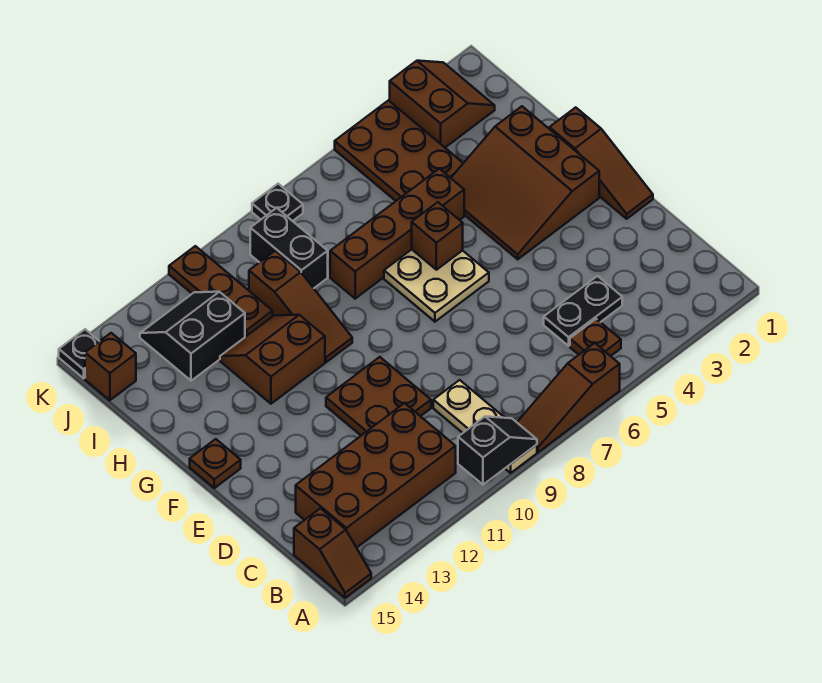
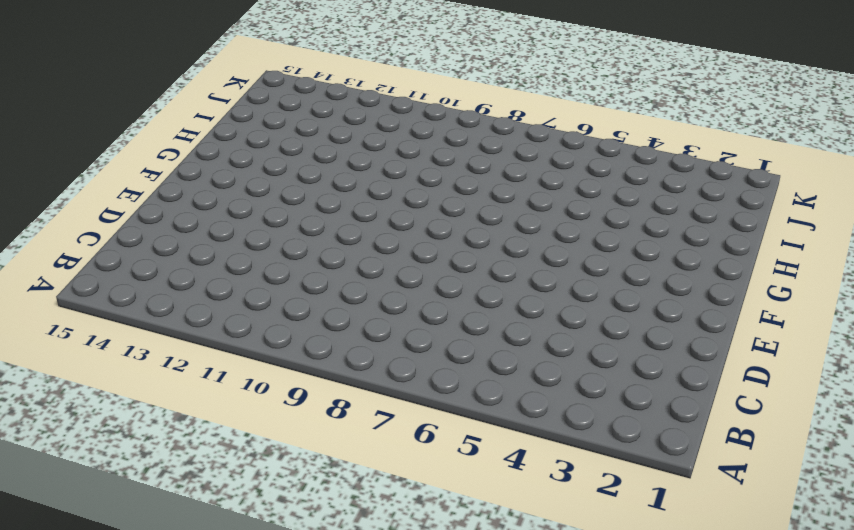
none -> brown slope A6:A8 level 1 top 6
none -> tan plate A9:C9 level 1
none -> brown slope A15:B15 level 1 top B

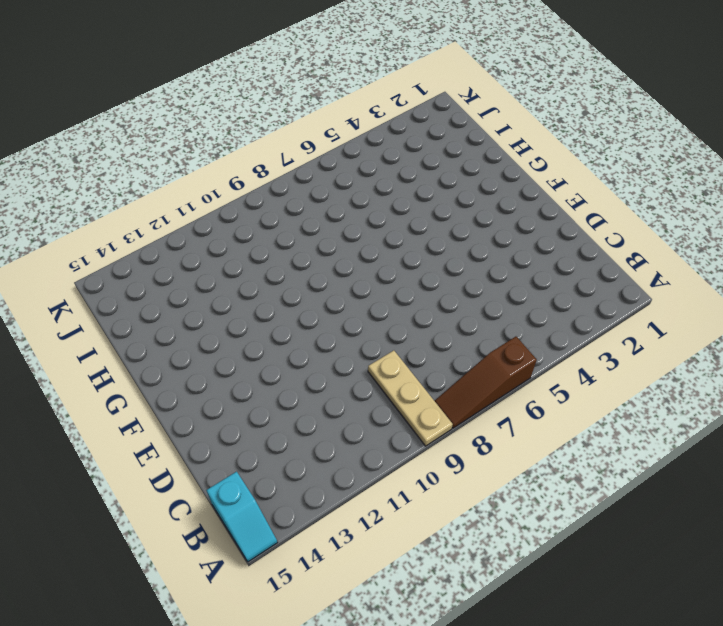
cyan slope A15:B15 level 1 top B -> brown slope A15:B15 level 1 top B
none -> brown plate B5 level 1
none -> brown brick B11:C14 level 1
none -> black plate C4:C5 level 1

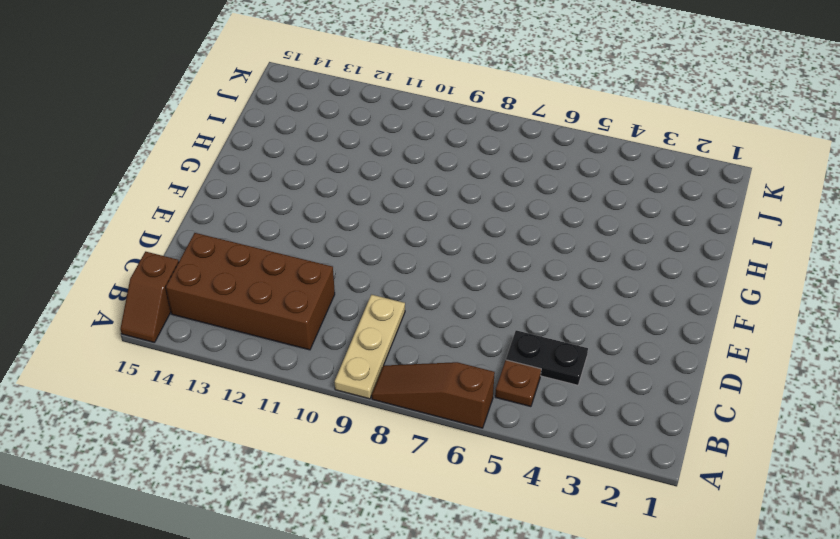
none -> brown plate D10:E11 level 1
none -> brown slope E1:G1 level 1 top G
none -> brown slope F2:H4 level 1 top 2

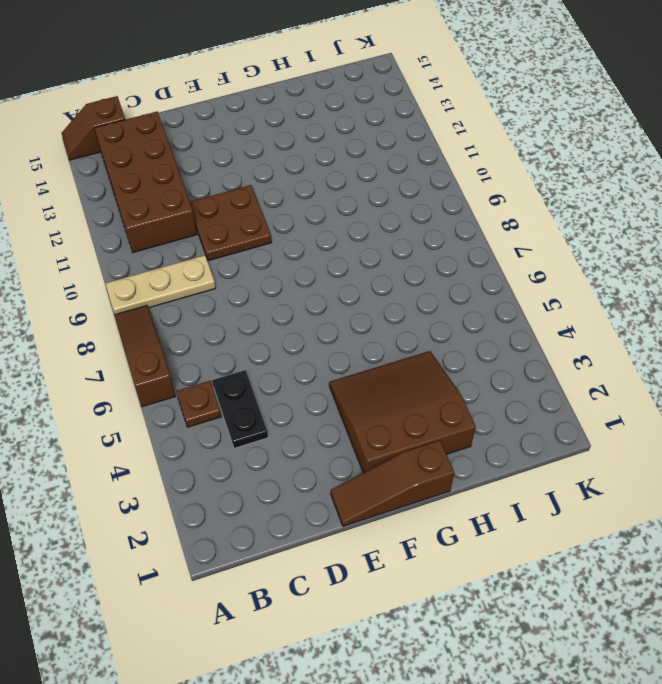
none -> tan plate F6:G7 level 1
none -> brown plate F15 level 1
none -> brown slope G10:I10 level 1 top I

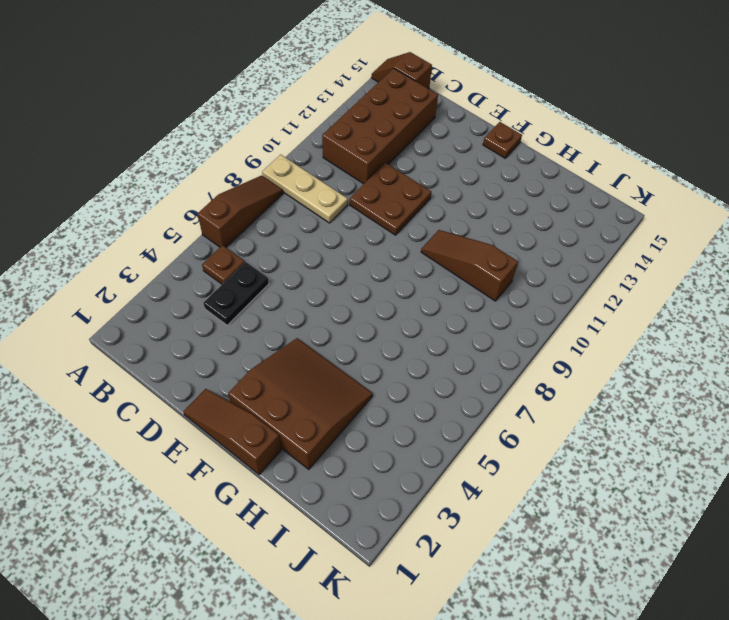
none -> tan plate F6:G7 level 1
none -> brown slope G11:H12 level 1 top G
none -> brown brick H5:H8 level 1

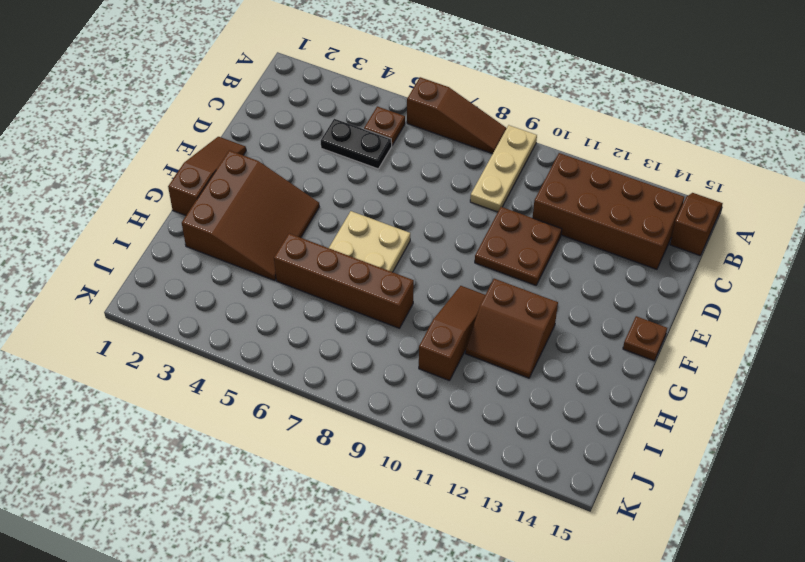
none -> brown plate I4:K5 level 1
none -> black brick I9:J9 level 1
none -> brown plate I11:K11 level 1

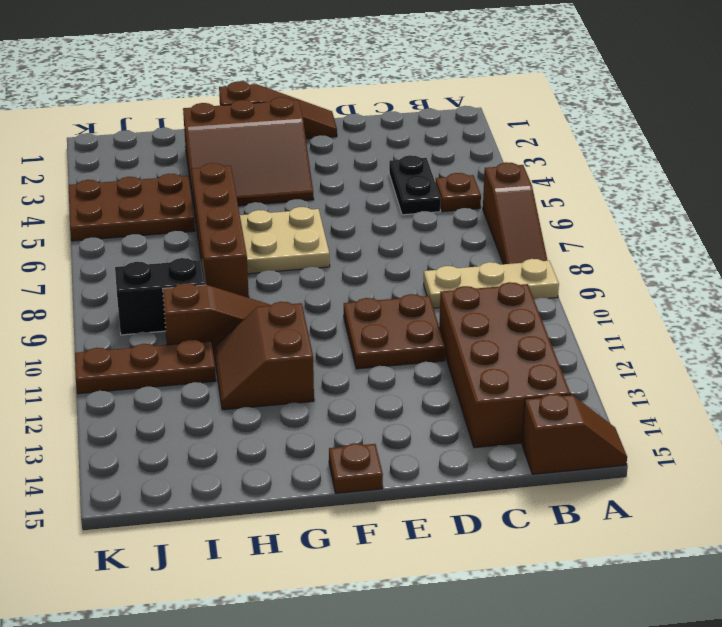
none -> black slope I12:J13 level 1 top I
none -> brown slope J2:K3 level 1 top 3
none -> brown brick J15 level 1

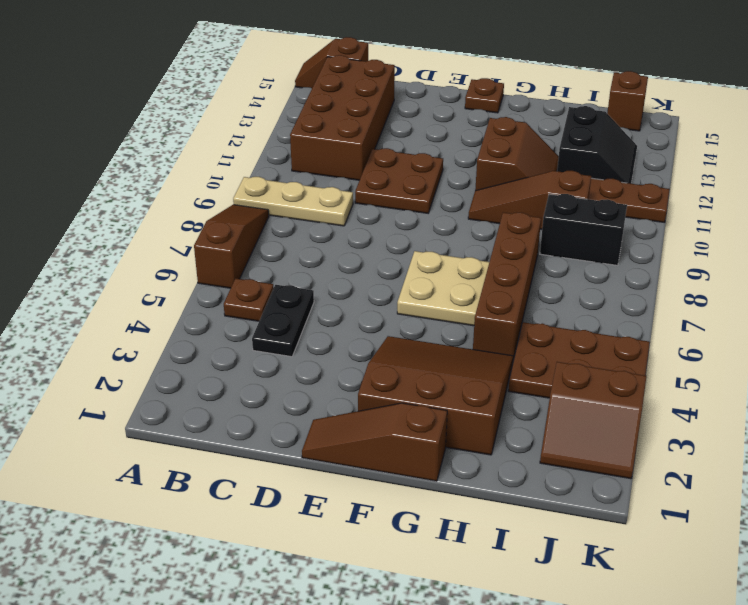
none -> black plate K8 level 1
none -> black plate K15 level 1
none -> black slope A9:A10 level 2 top 10

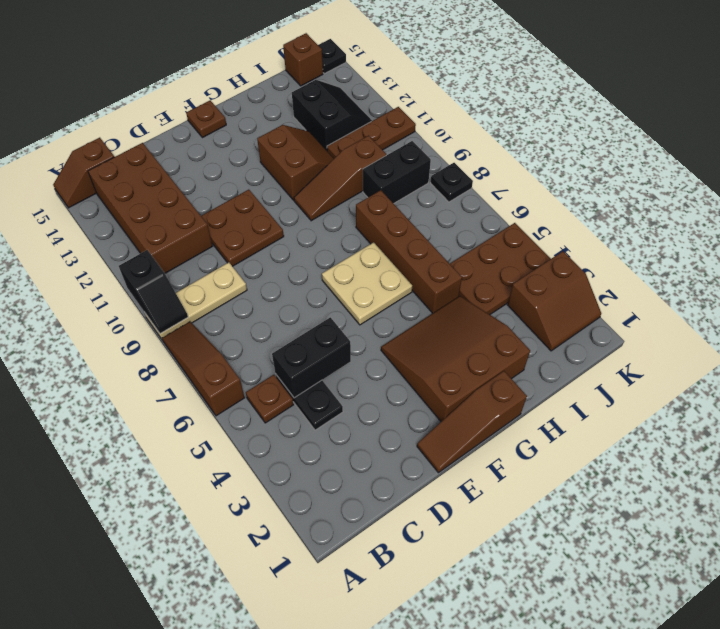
black brick C5:D5 level 2 -> none
none -> brown brick G6 level 2

